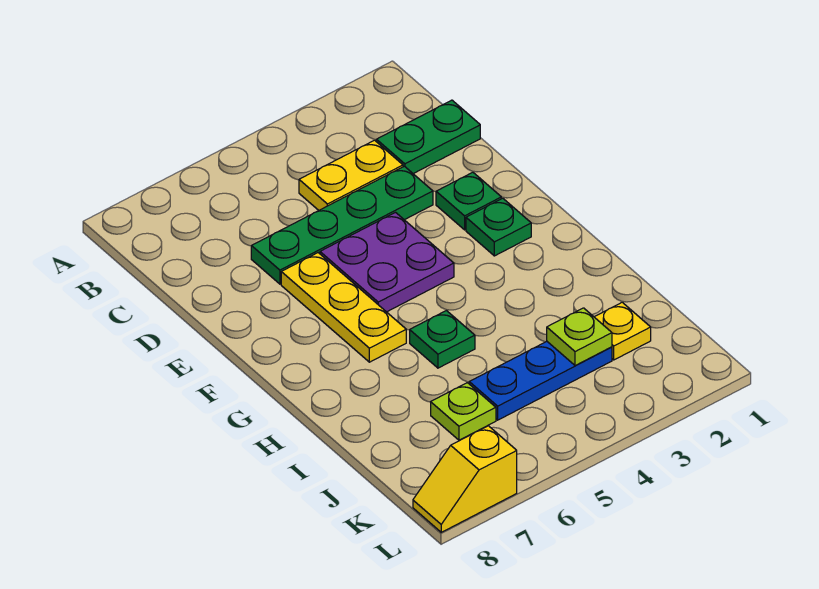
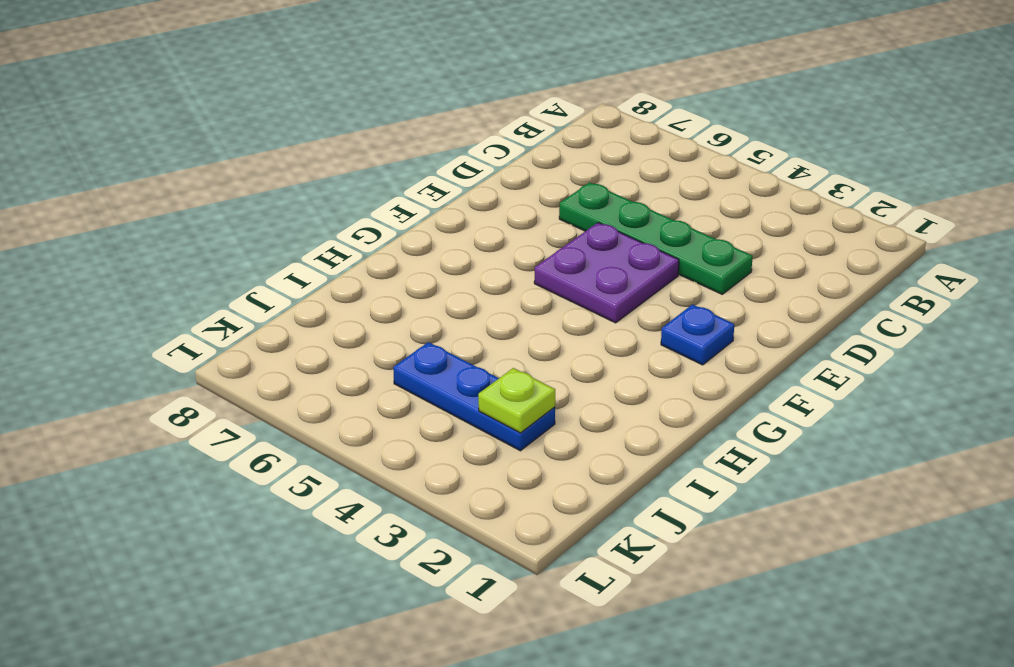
blue plate F2 level 1 -> green plate F2 level 1
none -> green plate C1:C2 level 1
none -> yellow plate C3:C4 level 1
none -> green plate E2 level 1

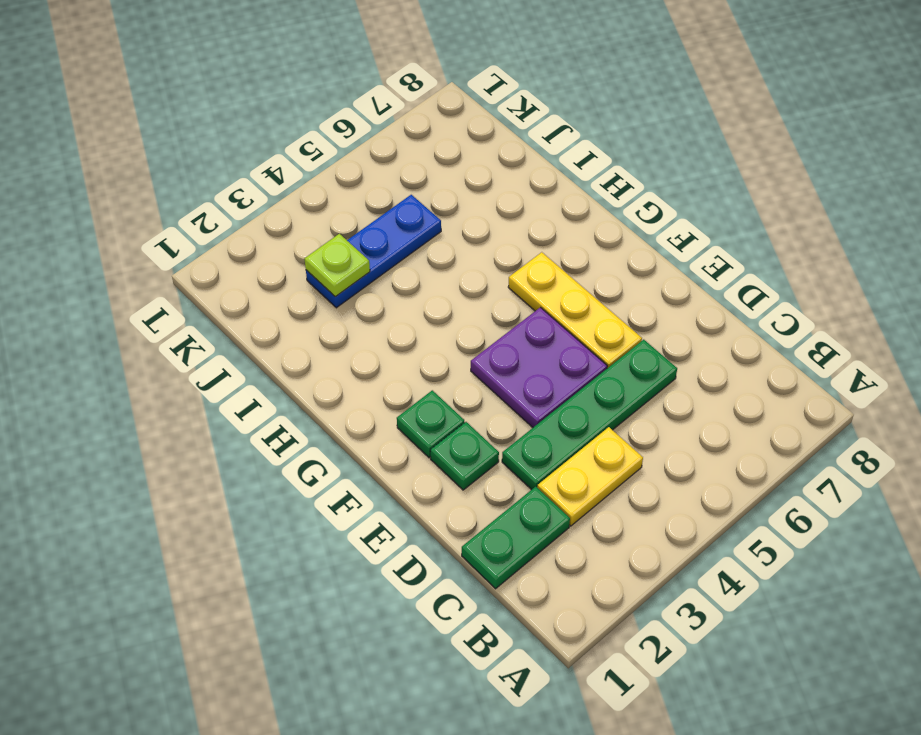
none -> green plate H5 level 1
none -> yellow plate J2 level 1
none -> lime plate J6 level 1

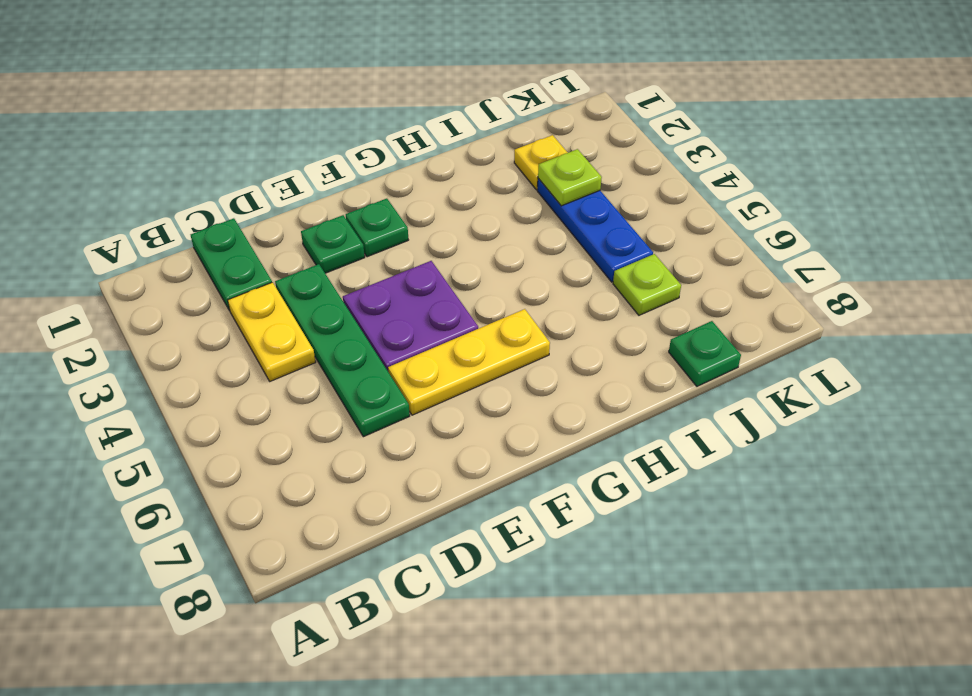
green plate J8 level 1 -> green plate H5 level 1
none -> yellow slope L7:L8 level 1 top 7

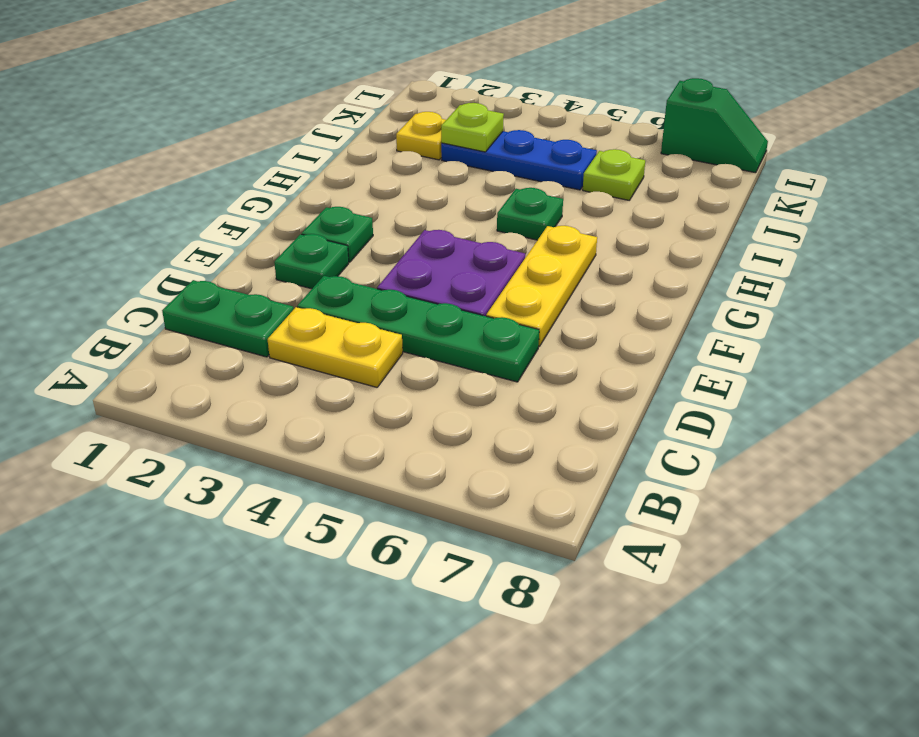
green slope L7:L8 level 1 top 7 -> yellow slope L7:L8 level 1 top 7

